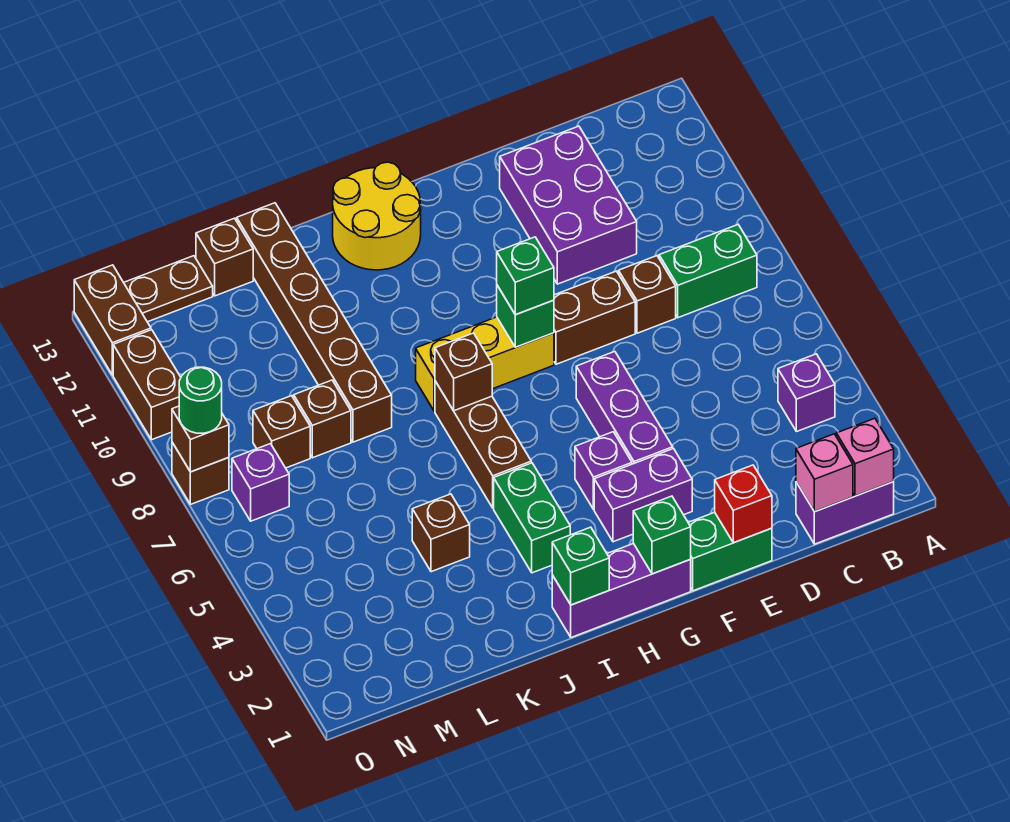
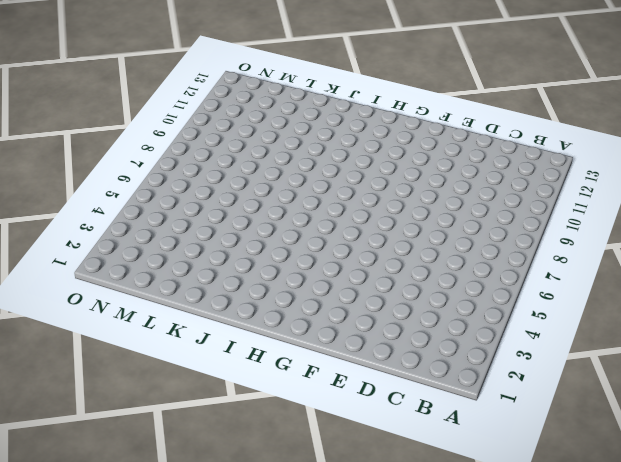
none -> purple brick B1:C1 level 1
none -> purple brick B4 level 1
none -> green brick B8:C8 level 1
none -> brown brick D8 level 1

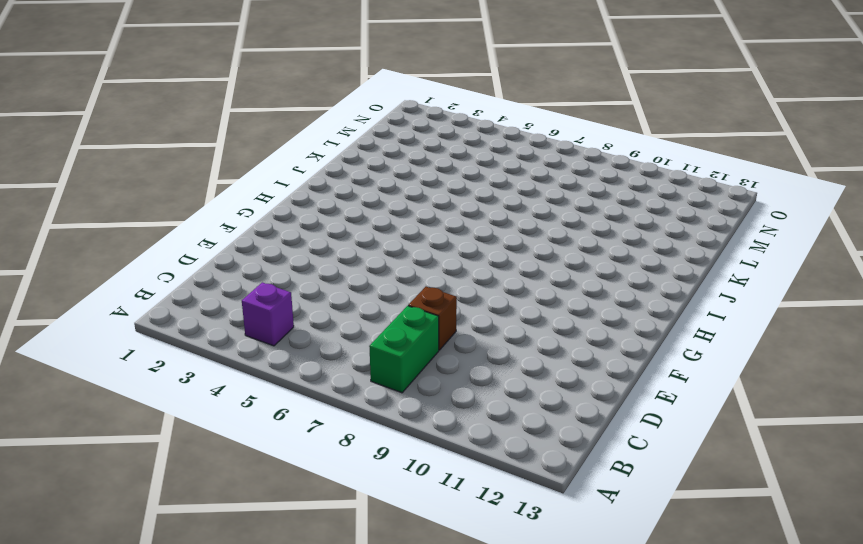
none -> purple brick B1:C1 level 1
none -> purple brick D10:E12 level 1
none -> green brick E1:F1 level 1
none -> brown brick E8:F8 level 1

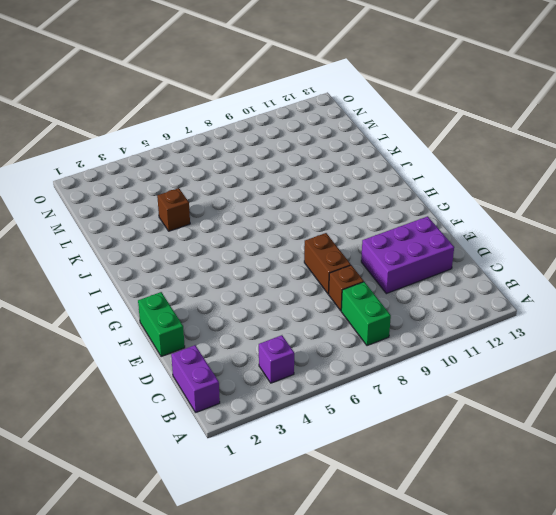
none -> purple brick F3:G3 level 1
none -> purple brick F4:F6 level 1
none -> purple brick G1:I1 level 1
none -> purple brick G4 level 1

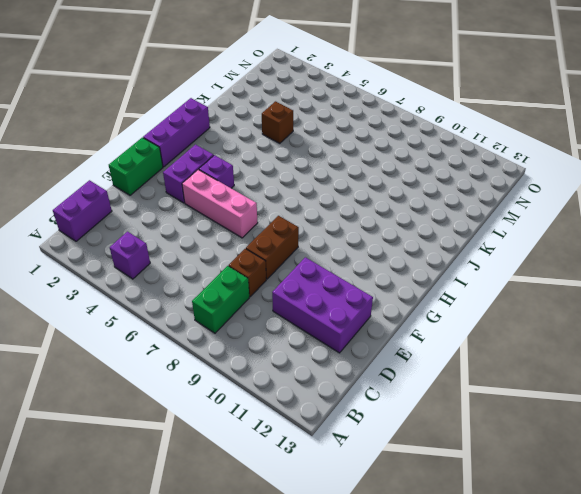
pink brick F4:F6 level 1 -> purple brick F4:F6 level 1
none -> yellow brick G8:I8 level 1
none -> yellow round brick H12:I13 level 1
none -> green brick I3:I4 level 1
none -> brown brick I5:I7 level 1

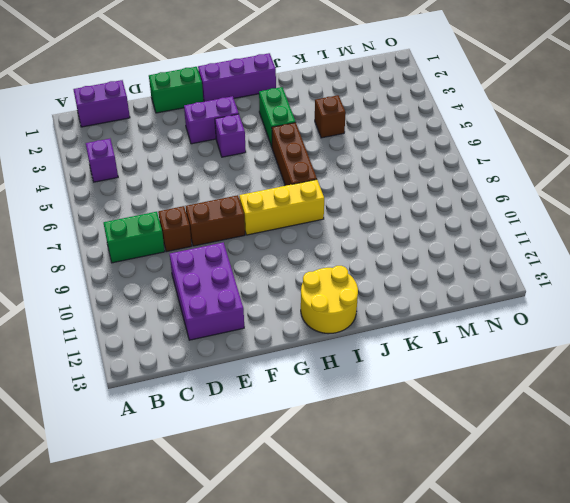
none -> purple brick F4:F6 level 1
none -> brown brick K8:K13 level 1
none -> brown brick L8 level 1
none -> brown brick L13 level 1

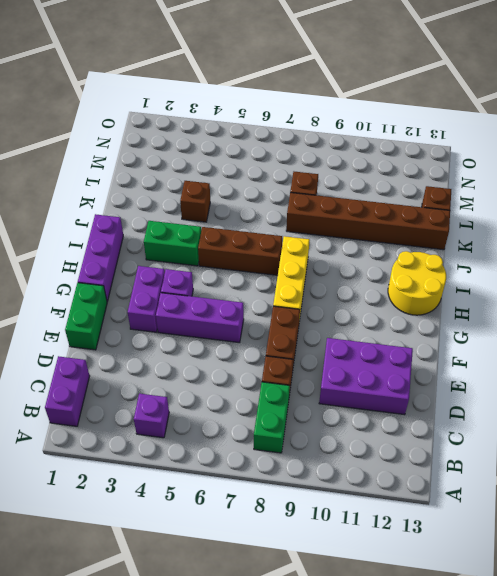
none -> brown brick M8 level 1
none -> brown plate M13:N13 level 1
none -> purple brick N7 level 1
none -> brown brick O8 level 1

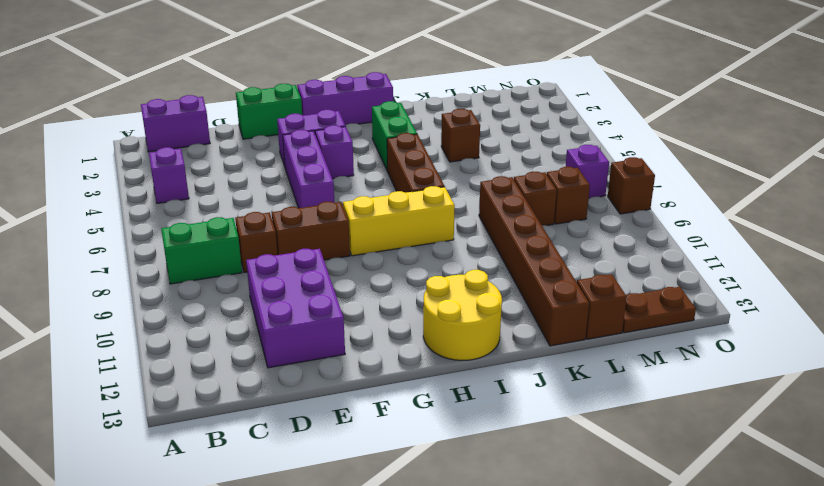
none -> brown brick O10:O11 level 1
none -> brown brick O12:O13 level 1
none -> pink brick B1 level 2
none -> pink brick C1 level 2

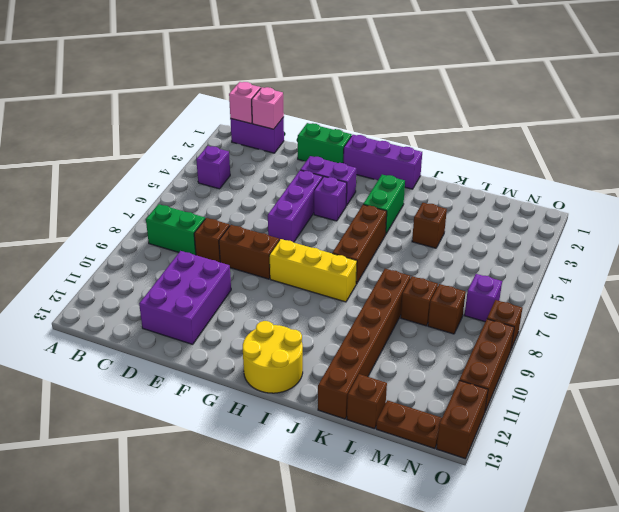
brown brick O9:O11 level 1 -> brown brick O10:O11 level 1
none -> red brick E1 level 2
none -> green brick G1 level 2
none -> green brick G8 level 2
none -> green brick I1 level 2

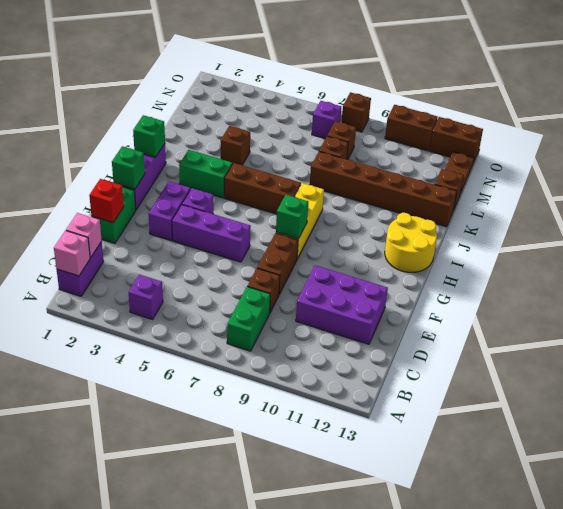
none -> brown brick I7 level 2
none -> brown brick O8 level 2
none -> green brick G8 level 3
none -> green round brick O8 level 3

